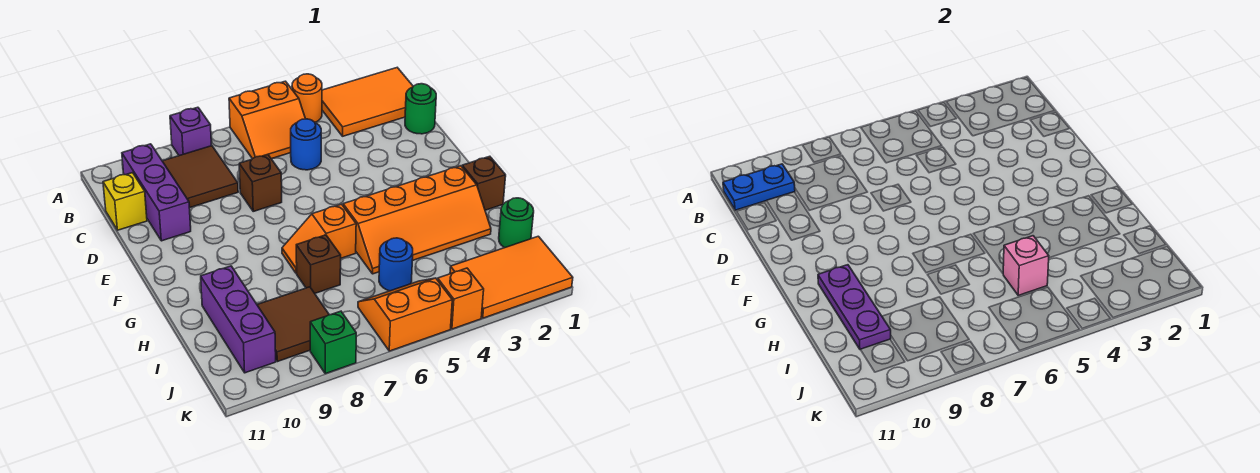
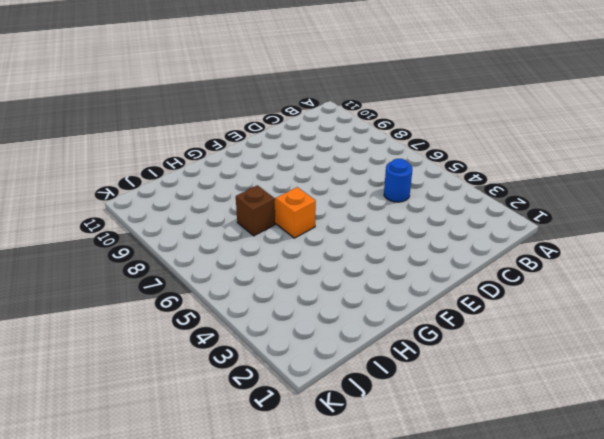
none -> orange tile A1:B3 level 1
none -> orange round brick A4 level 1
none -> orange slope A5:B6 level 1 top A

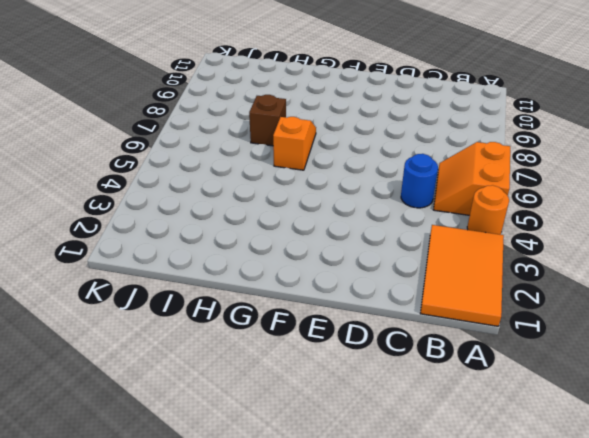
none -> purple brick A8 level 1
none -> brown tile B8:C9 level 1
none -> purple brick B10:D10 level 1

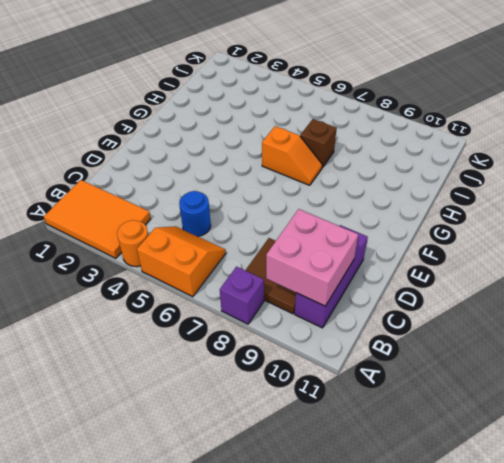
pink brick B9:C10 level 2 -> blue plate B10:B11 level 2
none -> green round brick C1 level 1
none -> yellow brick C11 level 1
none -> brown brick D7 level 1

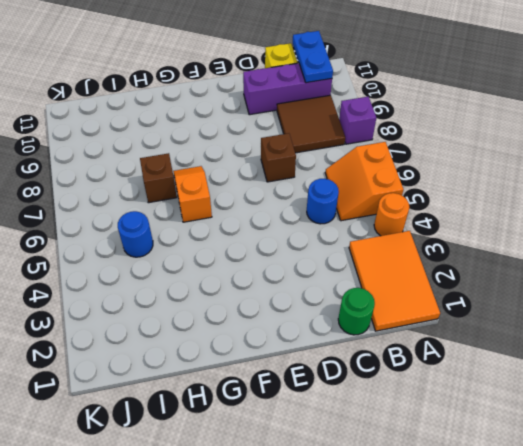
none -> brown brick G1 level 1
none -> orange slope G2:H5 level 1 top G
none -> purple brick H10:J10 level 1

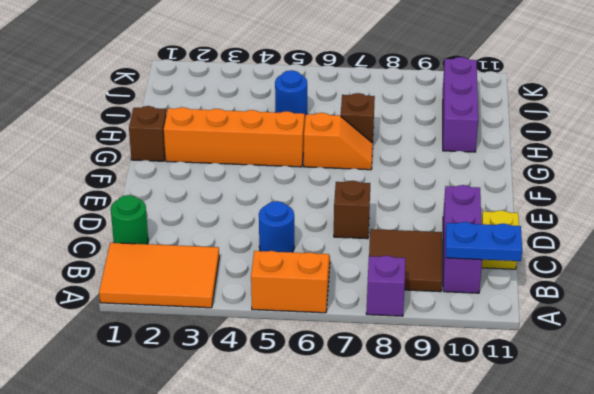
none -> orange round brick A4 level 1
none -> green round brick I1 level 1
none -> brown tile I8:J9 level 1

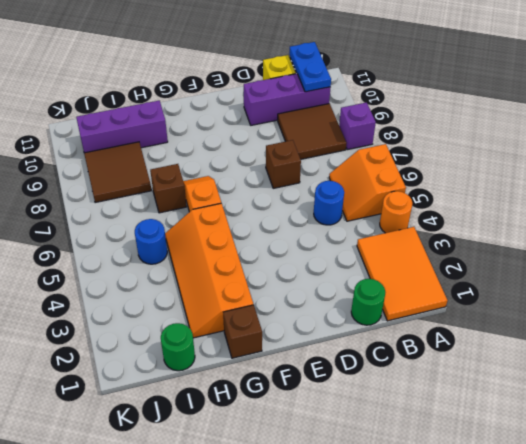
none -> orange tile J1:K3 level 1
none -> orange slope J5:K6 level 1 top K
none -> orange brick K4 level 1

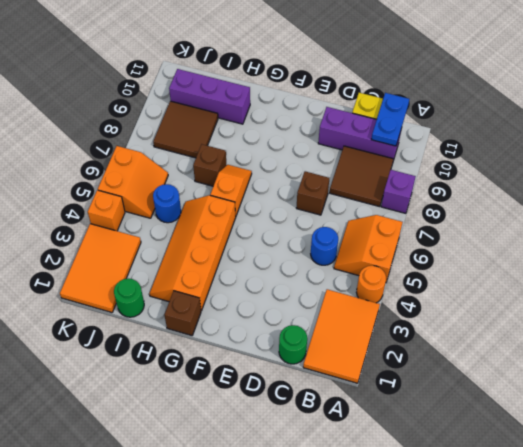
none -> green brick K8 level 1
none -> purple plate G10:I10 level 2
none -> pink brick I5 level 2

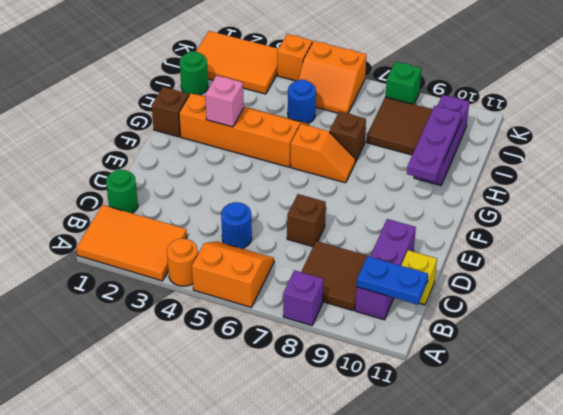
pink brick G3 level 2 -> pink brick I5 level 2

